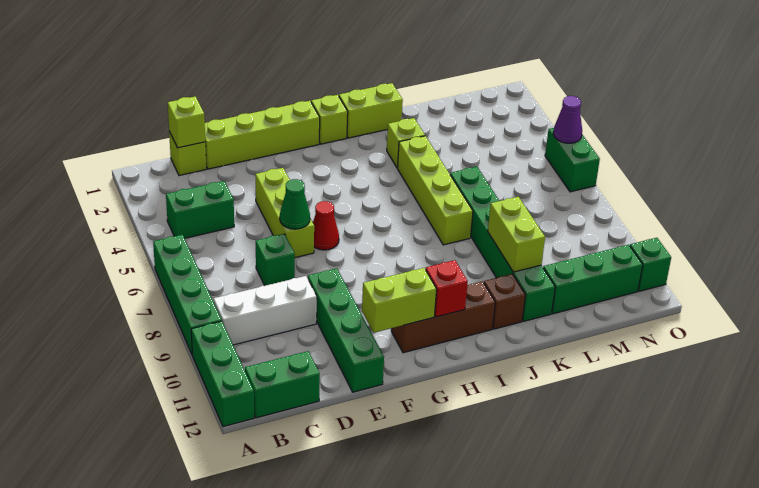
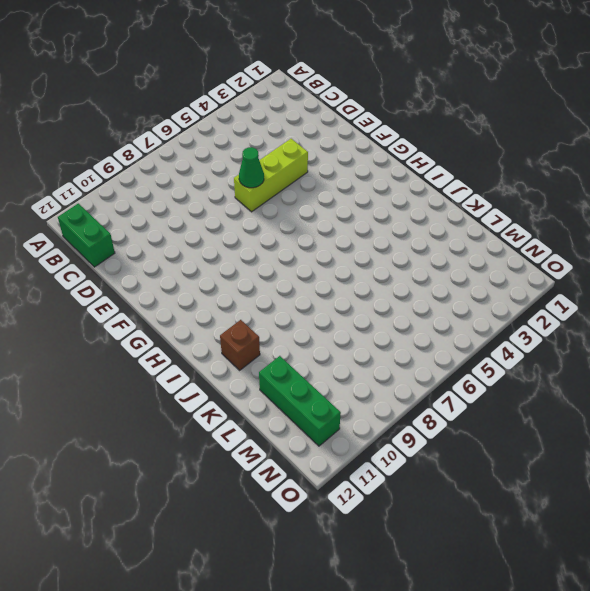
none -> green brick A6:A9 level 1
none -> green brick A10:A12 level 1
none -> green brick B4:C4 level 1

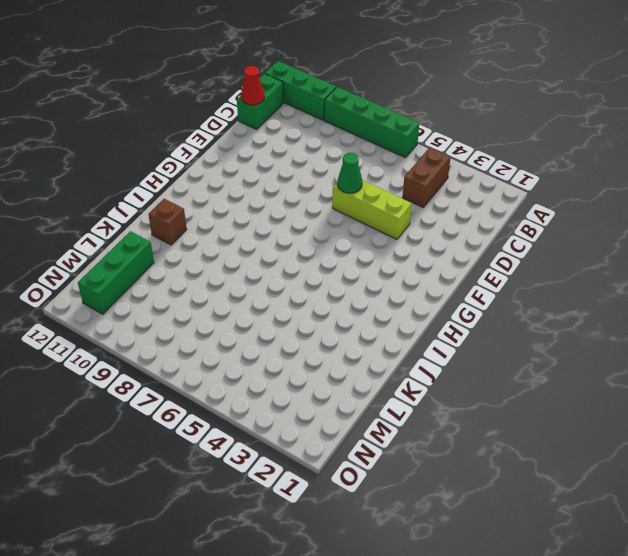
brown brick B4:C4 level 1 -> green brick B4:C4 level 1
red cone C12 level 2 -> red cone F6 level 1
none -> white brick B9:D9 level 1
none -> lime brick C1 level 1
none -> lime brick D1:G1 level 1

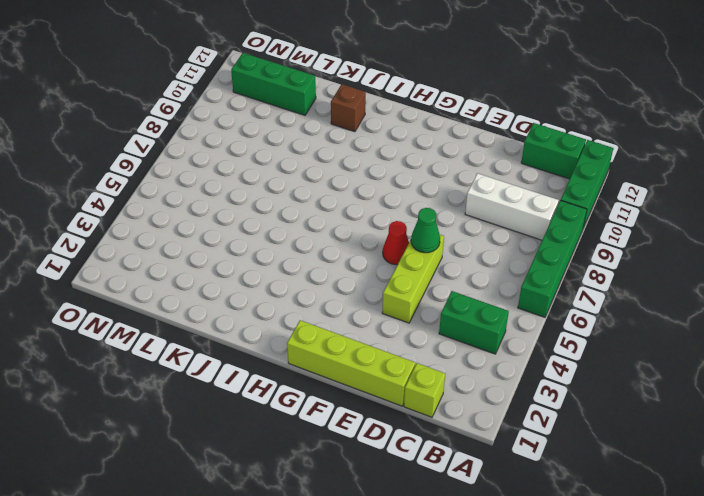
none -> green brick D7 level 1
none -> green brick E9:E12 level 1
none -> brown brick G11:I11 level 1

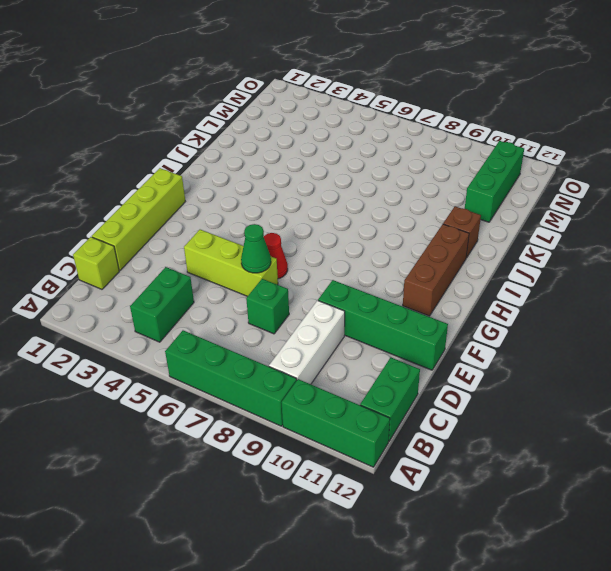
none -> lime brick H1 level 1
none -> lime brick I1:J1 level 1
none -> lime brick J3 level 1

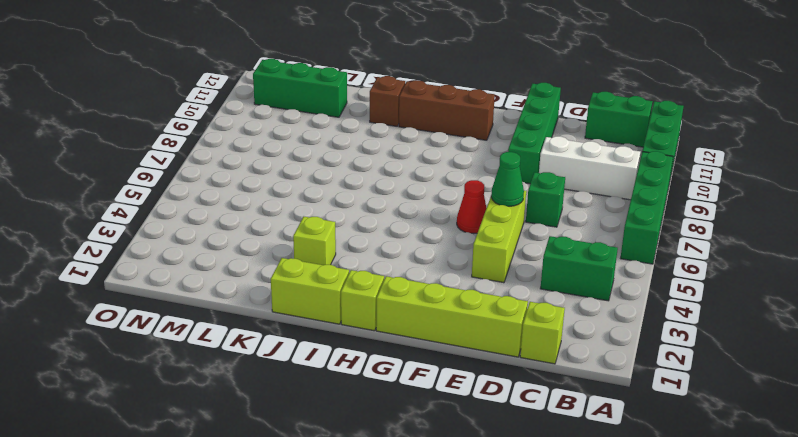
none -> lime brick J4:J7 level 1
none -> green brick K6:K11 level 1
none -> green brick O5:O6 level 1

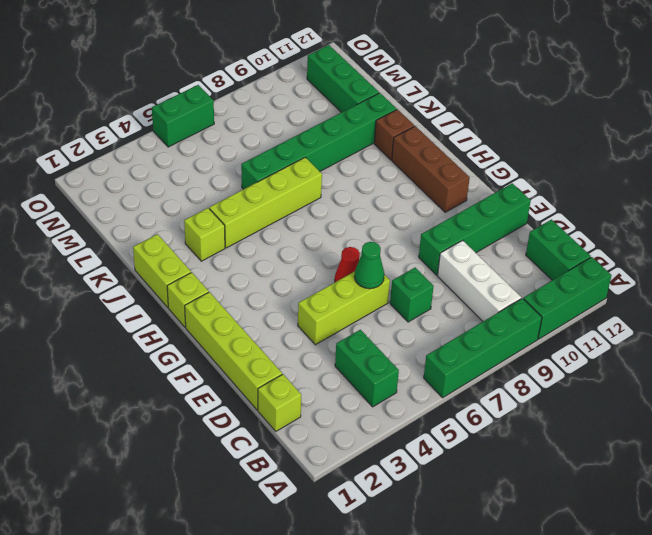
none -> green brick O11 level 1
none -> lime brick C1 level 2
none -> lime brick F11:G11 level 2

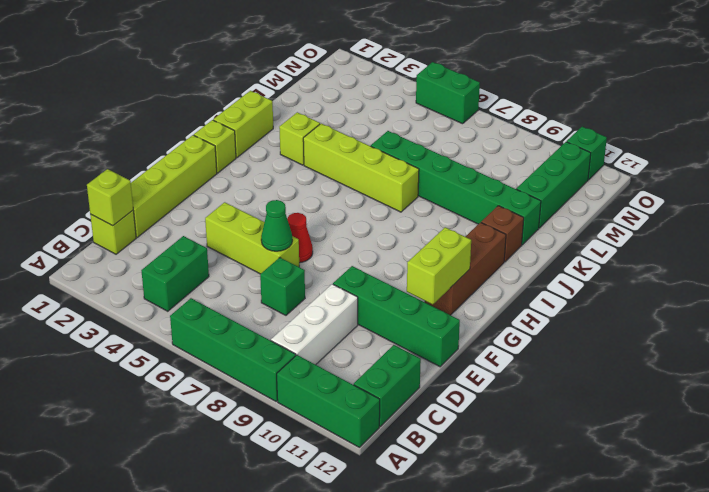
none -> red brick H11 level 2
none -> lime brick K9:K10 level 2
none -> purple cone O5 level 2

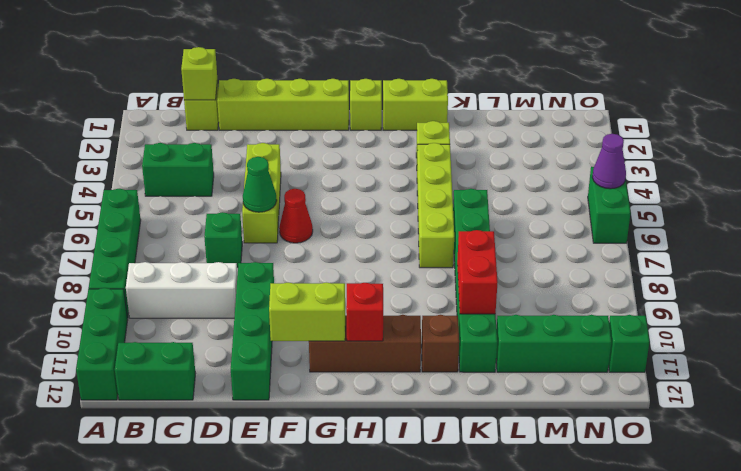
red brick K9:K10 level 2 -> lime brick K9:K10 level 2

